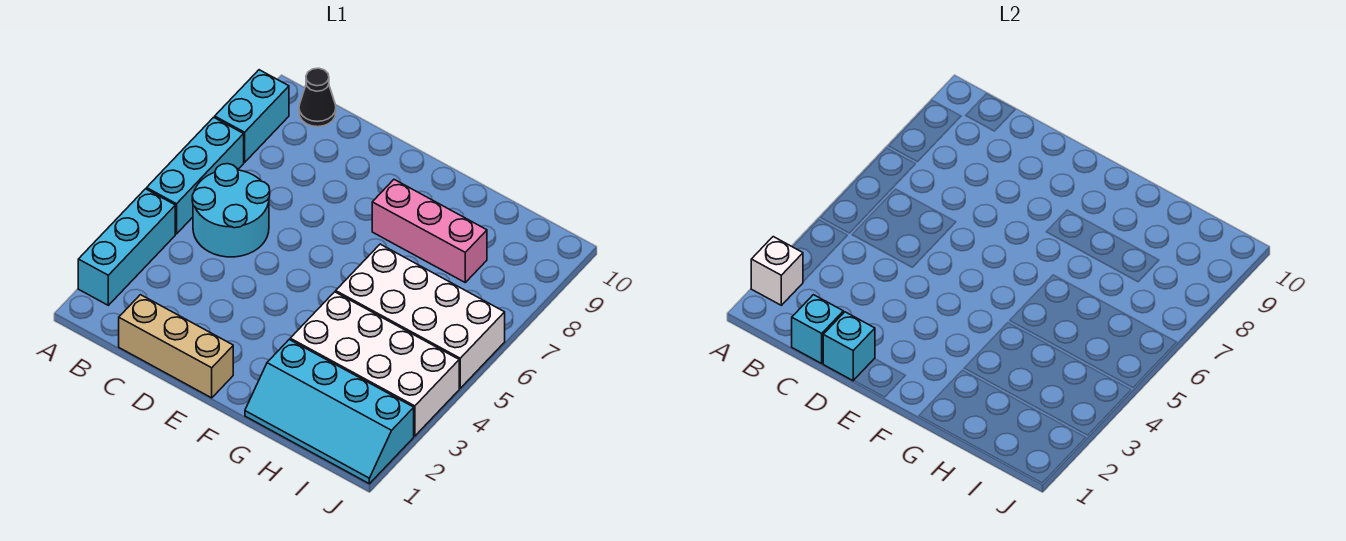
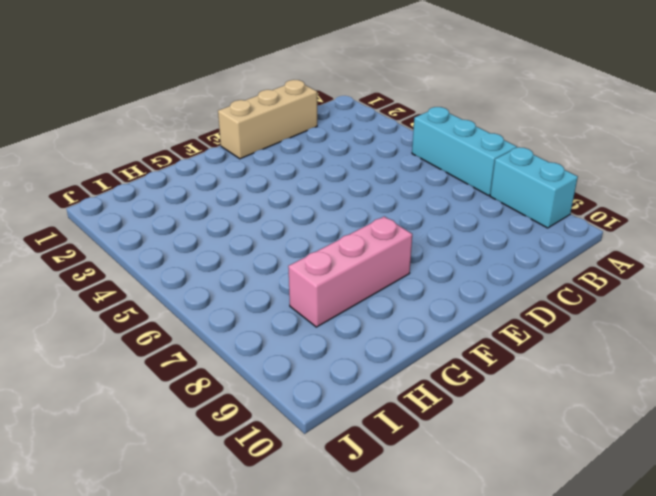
none -> cyan brick A2:A4 level 1
none -> cyan round brick B5:C6 level 1
none -> black cone B10 level 1

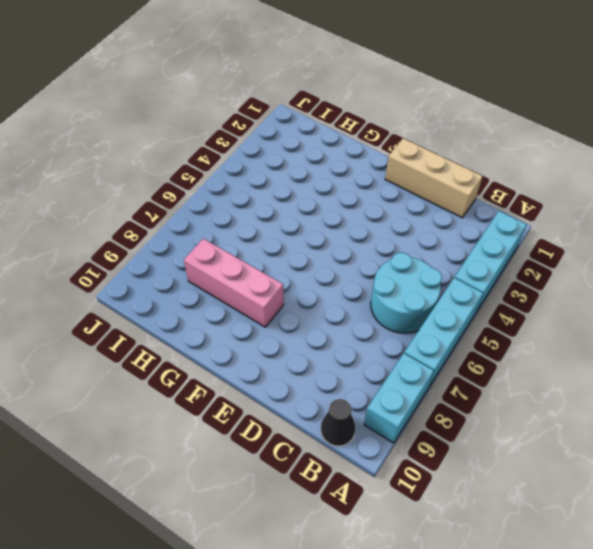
none -> cyan slope G1:J2 level 1 top 2
none -> white brick G3:J4 level 1
none -> white brick G5:J6 level 1

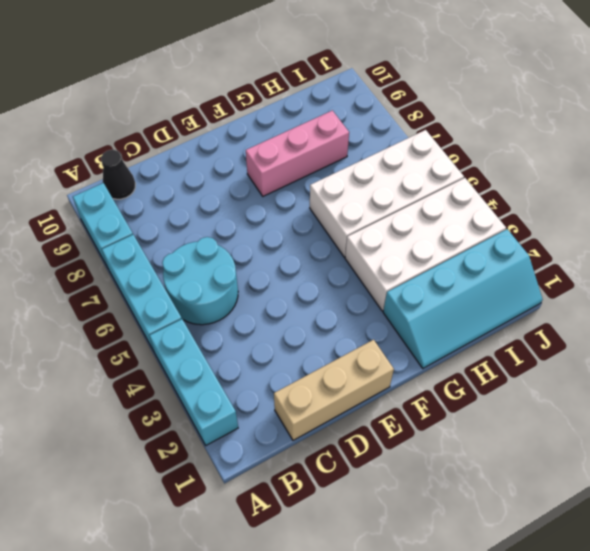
none -> white brick A2 level 2
none -> cyan brick C1 level 2
none -> cyan brick D1 level 2

